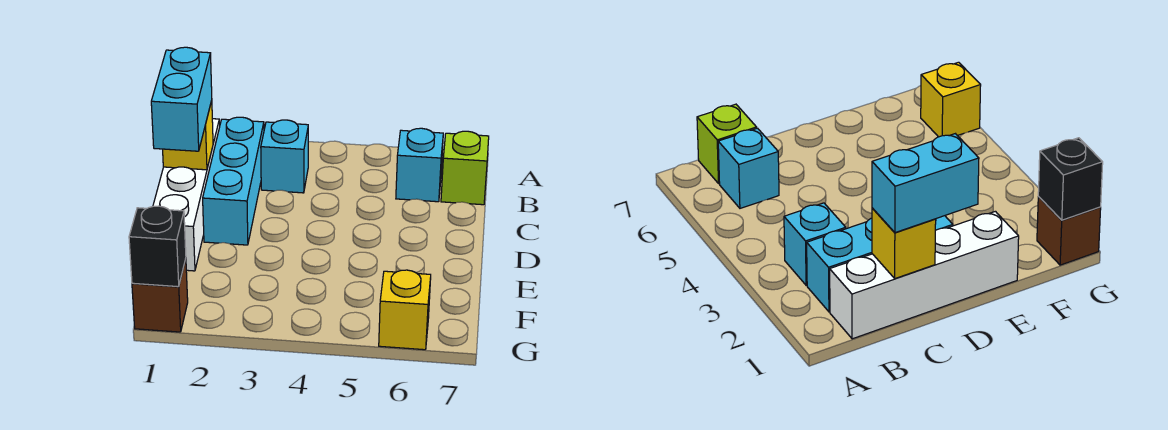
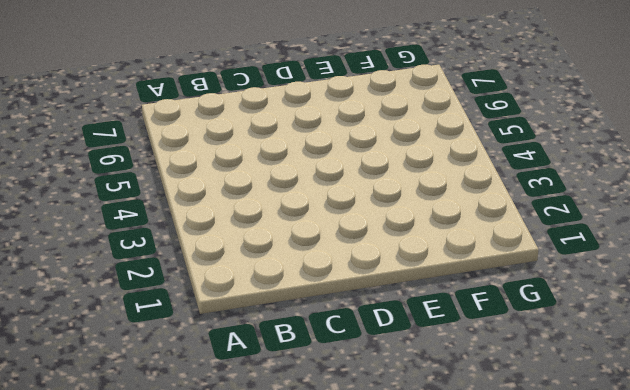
none -> white brick B1:E1 level 1
none -> cyan brick B2:D2 level 1

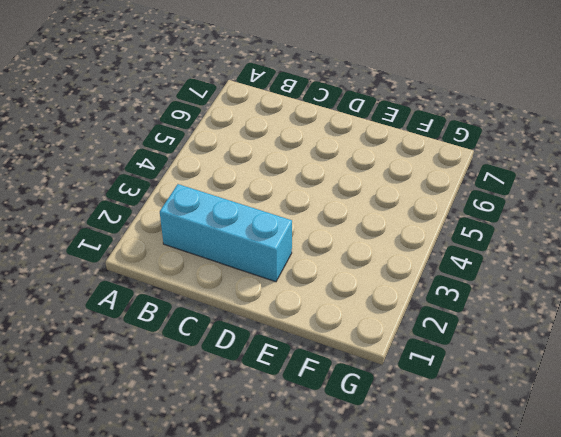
none -> white brick B1:E1 level 1
none -> cyan brick B3 level 1

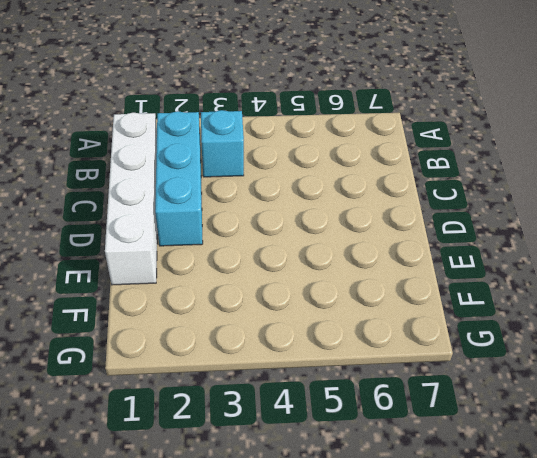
none -> cyan brick B6 level 1
none -> lime brick B7 level 1

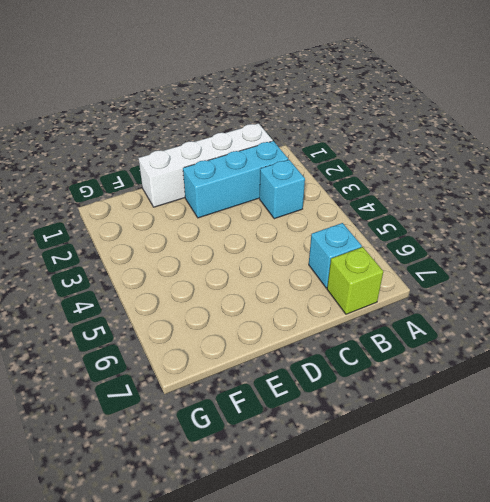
none -> brown brick G1 level 1
none -> yellow brick G6 level 1

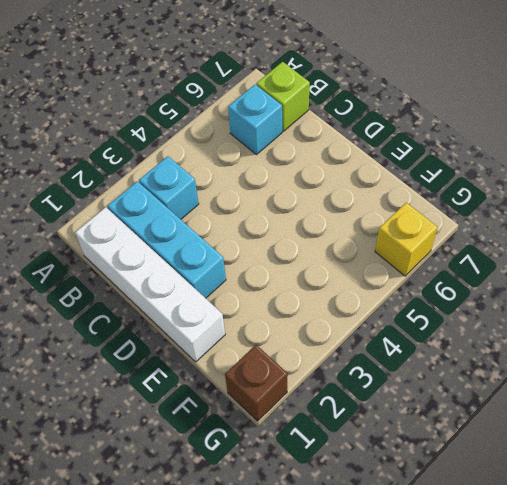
none -> yellow brick C1 level 2
none -> black brick G1 level 2

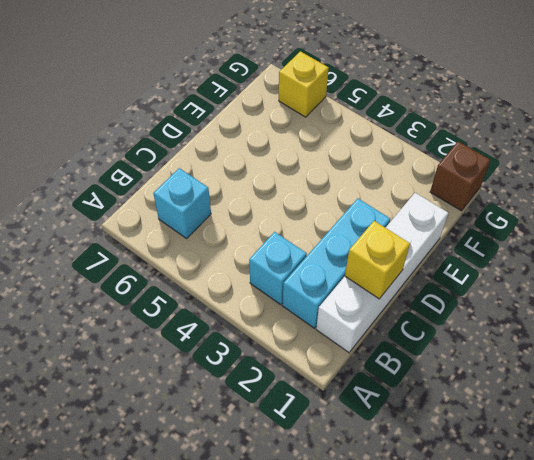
none -> lime brick B7 level 1
none -> black brick G1 level 2

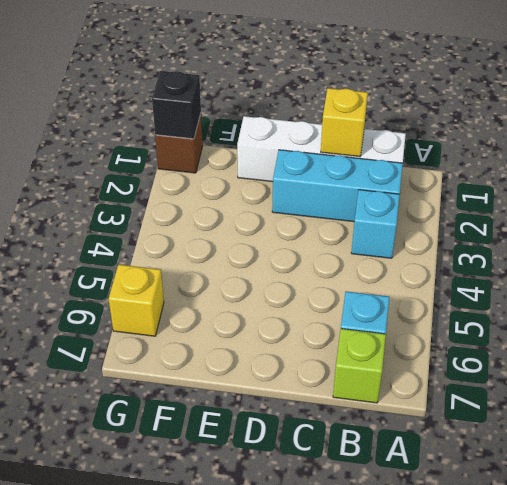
none -> cyan brick C1:D1 level 3

